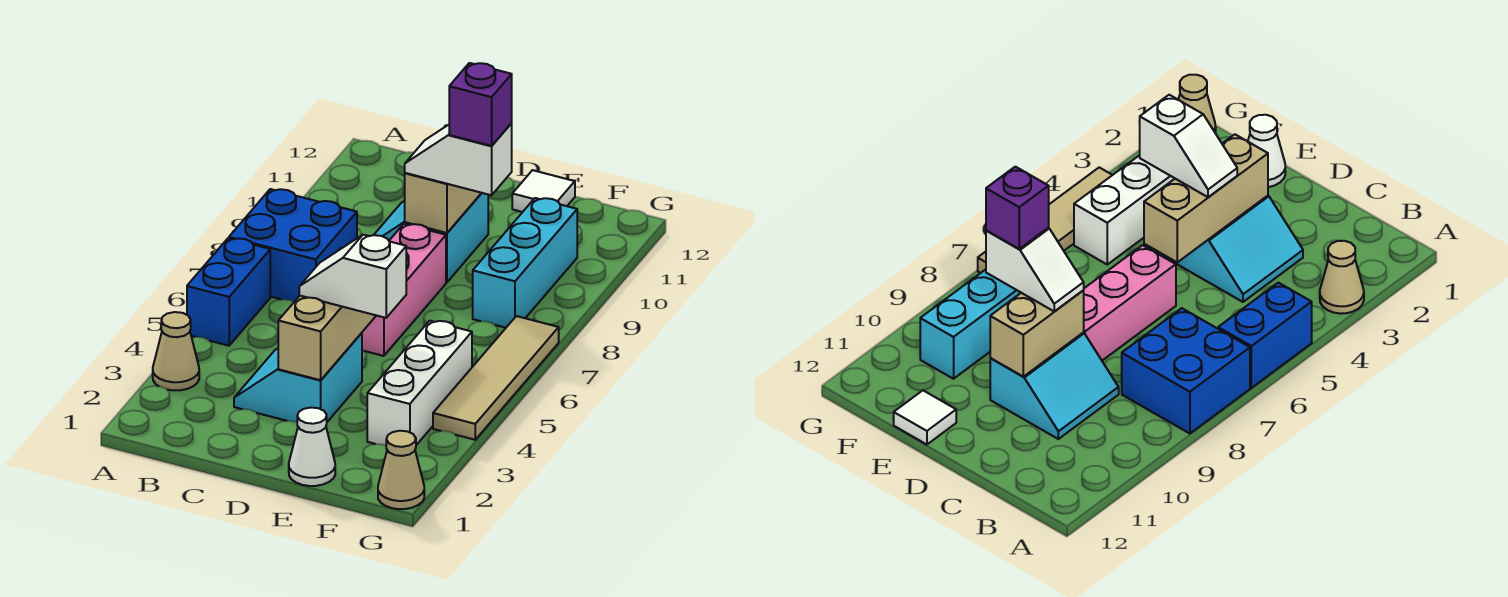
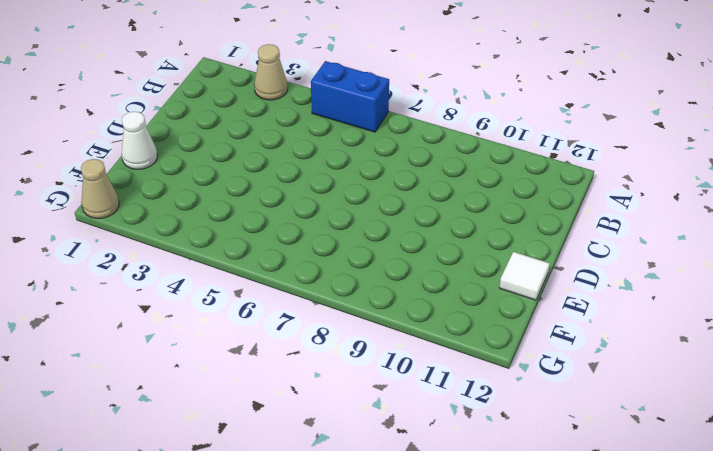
none -> blue brick A7:B8 level 1
none -> cyan slope C3:D4 level 1 top D
none -> cyan slope C9:D10 level 1 top D

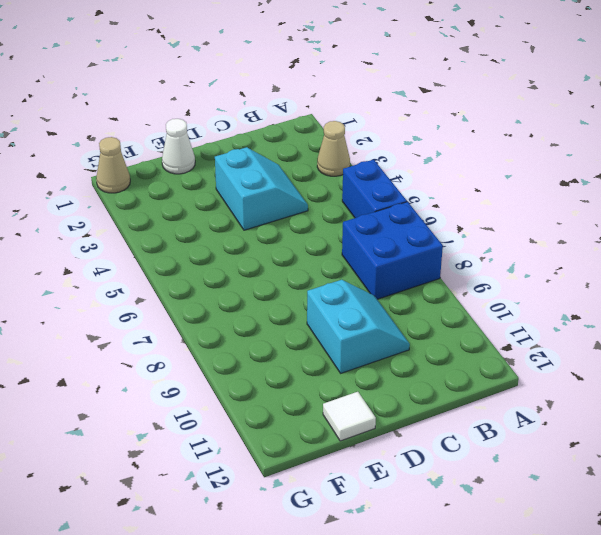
none -> pink brick D6:D8 level 1
none -> white brick F3:F5 level 1
none -> cyan brick F8:F10 level 1

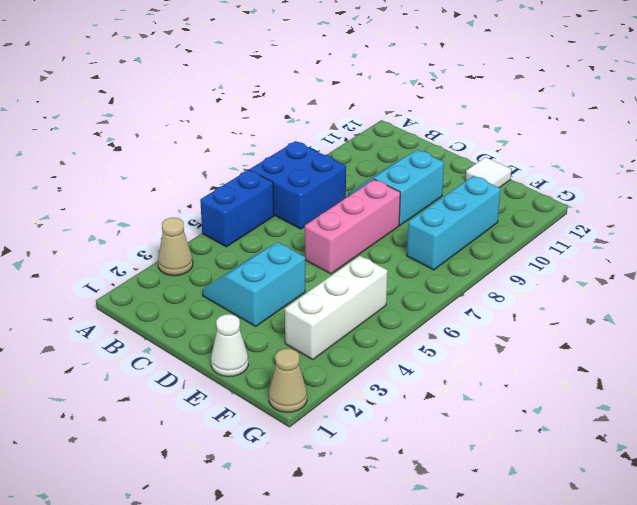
none -> tan tile G4:G7 level 1
none -> tan brick D3:D5 level 2
none -> tan brick D9:D10 level 2

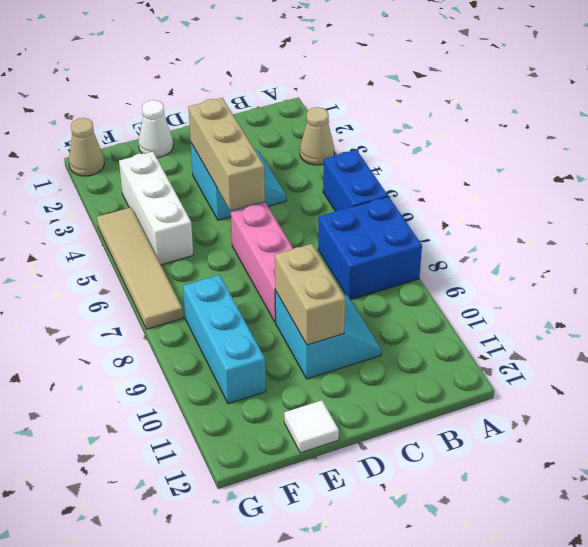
none -> white slope D4:E4 level 3 top E
none -> white slope D9:E9 level 3 top E
none -> purple brick E9 level 4

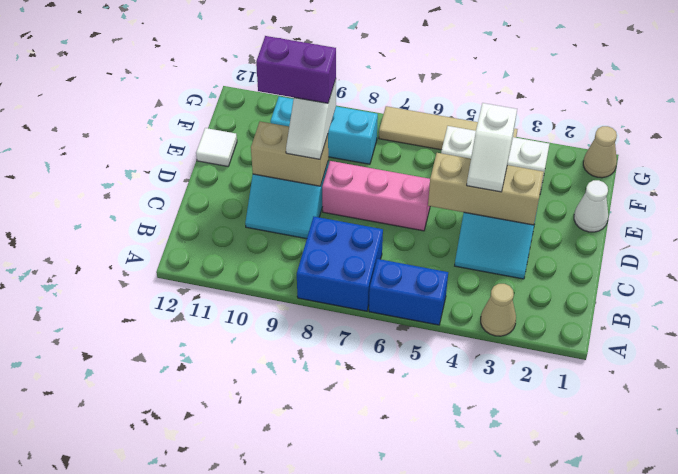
purple brick E9:E10 level 4 -> purple brick E9 level 4

